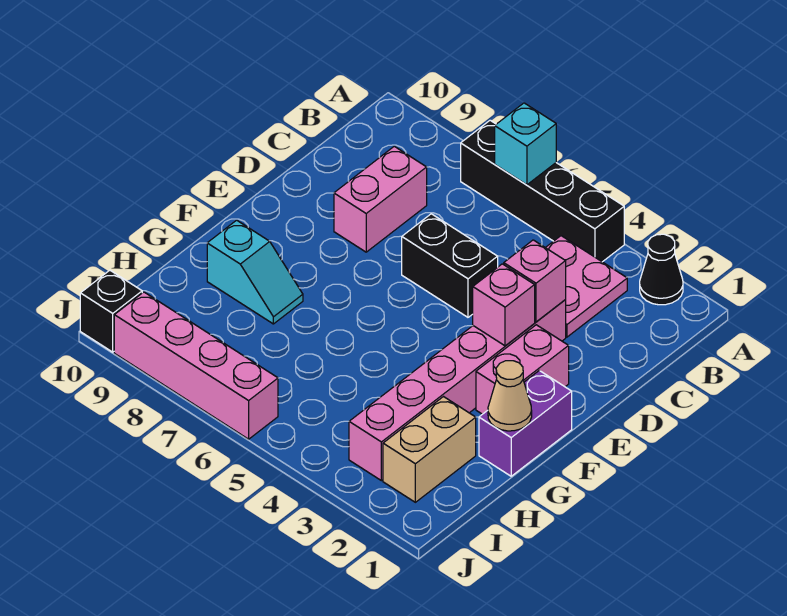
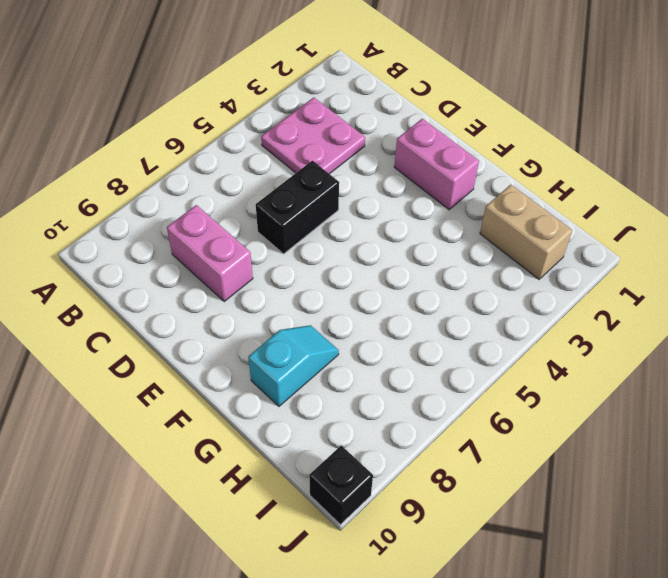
none -> black cone A2 level 1
none -> black brick A4:A7 level 1
none -> pink brick D3:I3 level 1

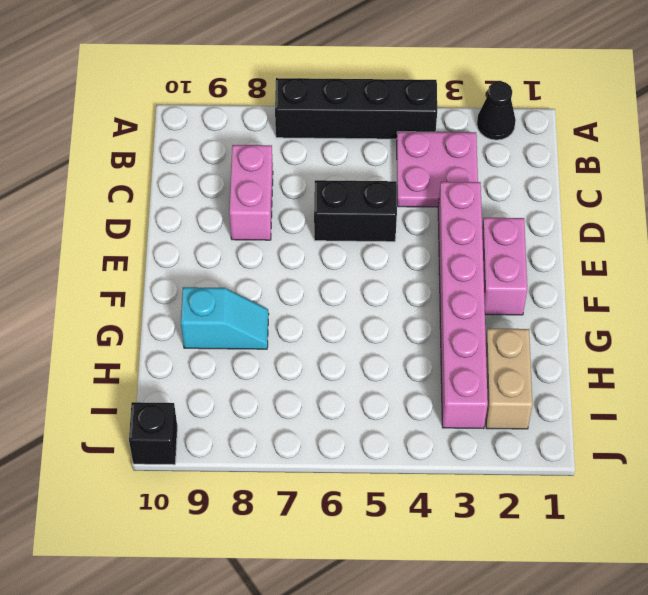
none -> purple brick F1:G1 level 1
none -> pink brick J6:J9 level 1
none -> cyan brick A6 level 2

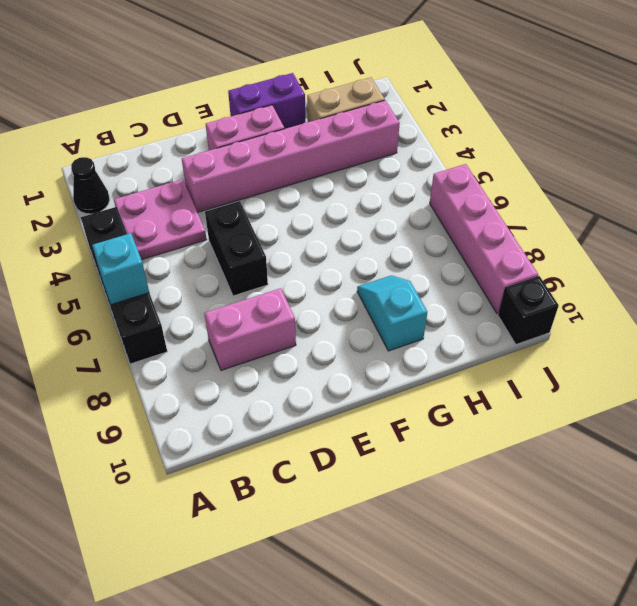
none -> pink brick D3 level 2
none -> pink brick E3 level 2
none -> tan cone G1 level 2

